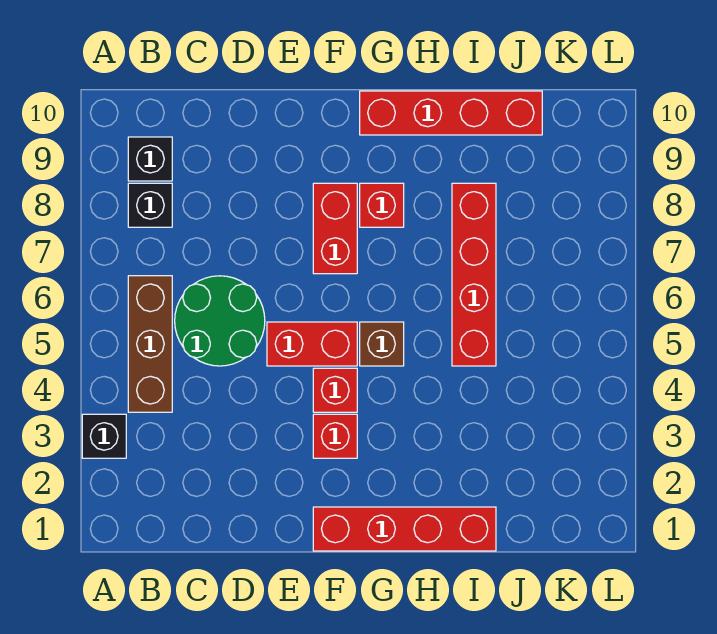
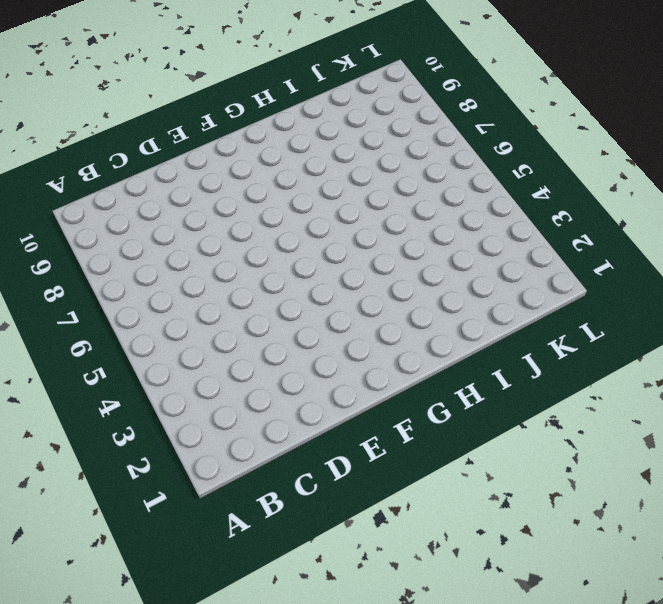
none -> black brick A3 level 1
none -> brown brick B4:B6 level 1
none -> black brick B8 level 1

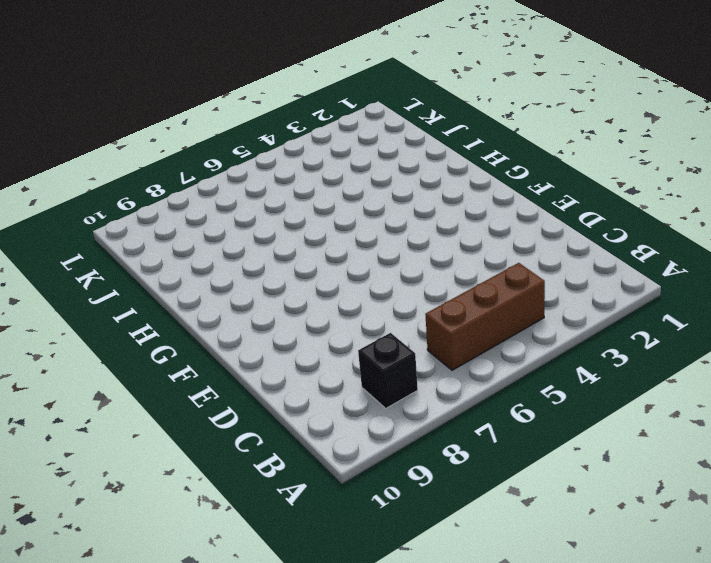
none -> black brick A3 level 1
none -> black brick B9 level 1
none -> green round brick C5:D6 level 1

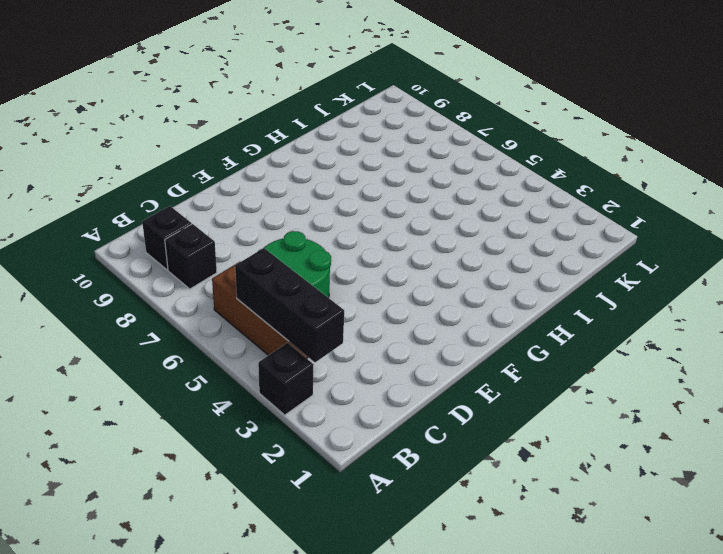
black brick B3:B5 level 2 -> none
none -> red brick E5:F5 level 1
none -> red brick F1:I1 level 1
none -> red brick F3 level 1

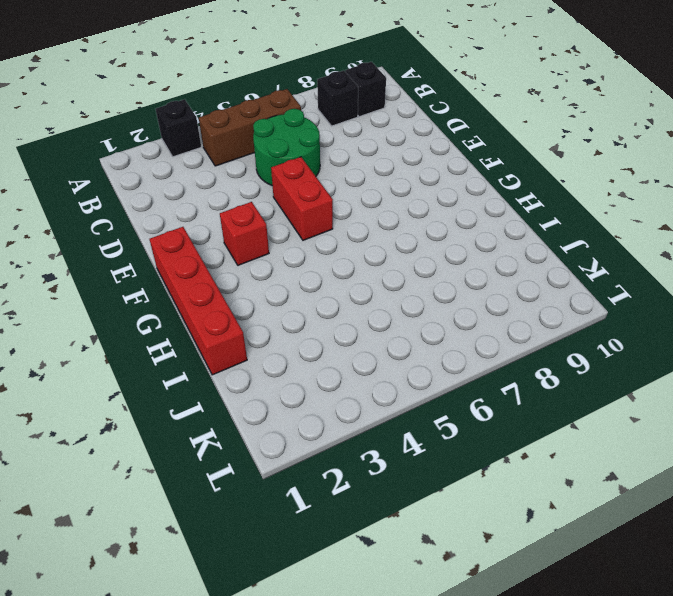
none -> red brick F4 level 1
none -> red brick F7:F8 level 1
none -> brown brick G5 level 1

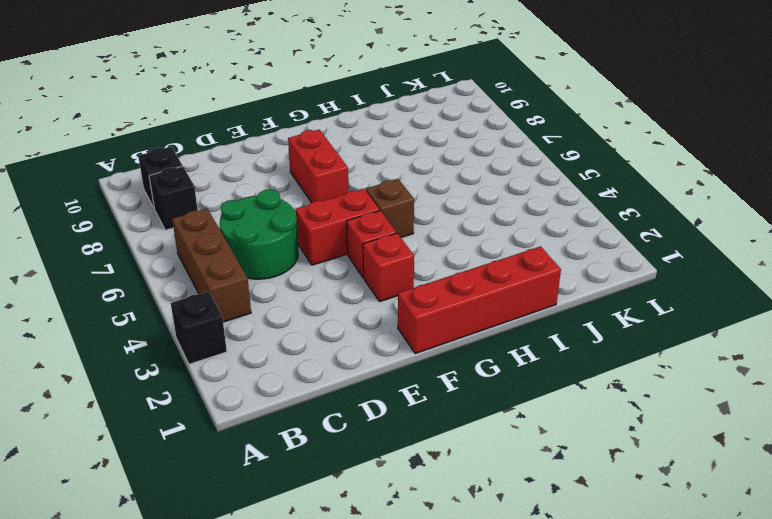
none -> red brick G8 level 1
none -> red brick G10:J10 level 1
none -> red brick I5:I8 level 1

